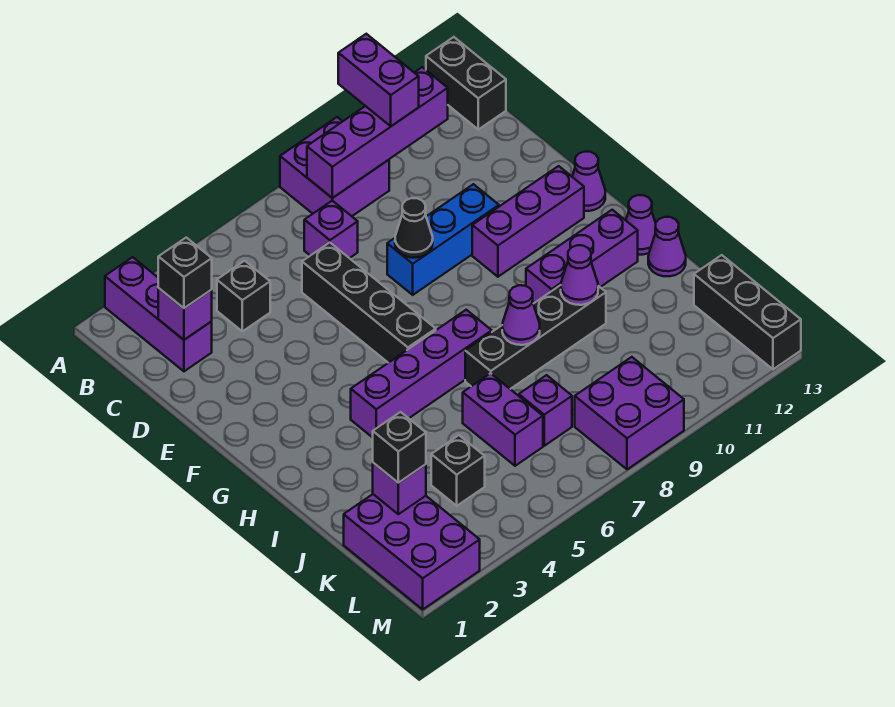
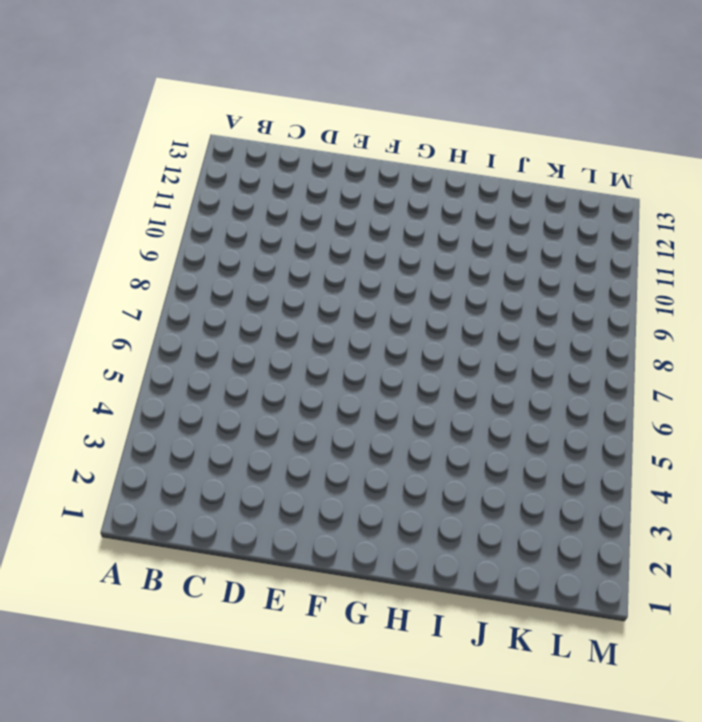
none -> purple brick A2:C2 level 1
none -> purple brick A8:B9 level 1
none -> black brick A13:B13 level 1

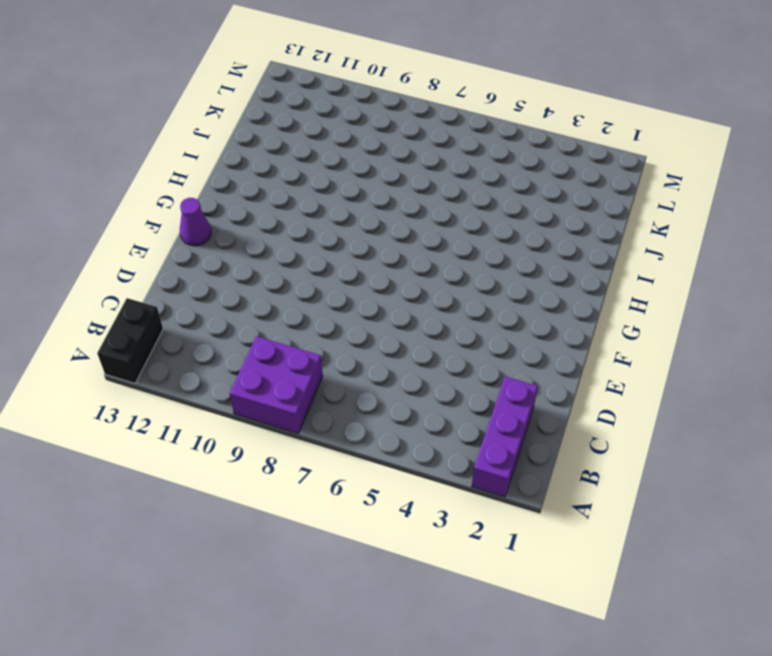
none -> black brick C4 level 1
none -> purple brick C7 level 1
none -> black brick D6:G6 level 1

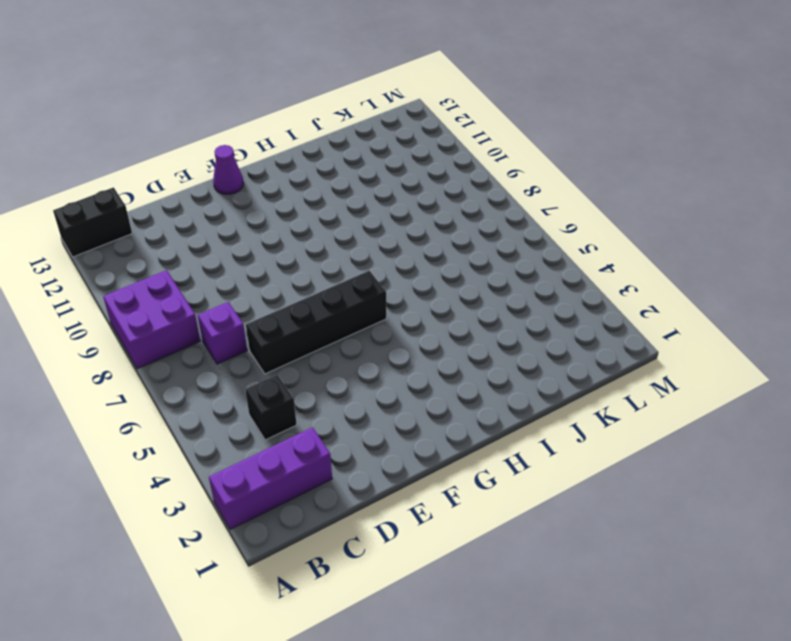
none -> blue brick E8:E10 level 1
none -> purple brick F10:F12 level 1
none -> purple brick H4:H7 level 1

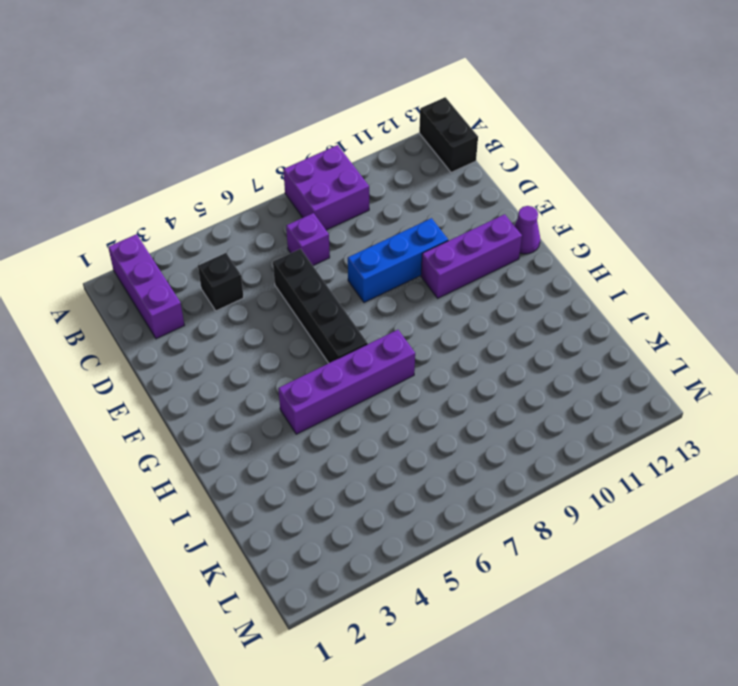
none -> purple brick H10:H12 level 1
none -> purple cone H13 level 1
none -> black brick I7:I10 level 1

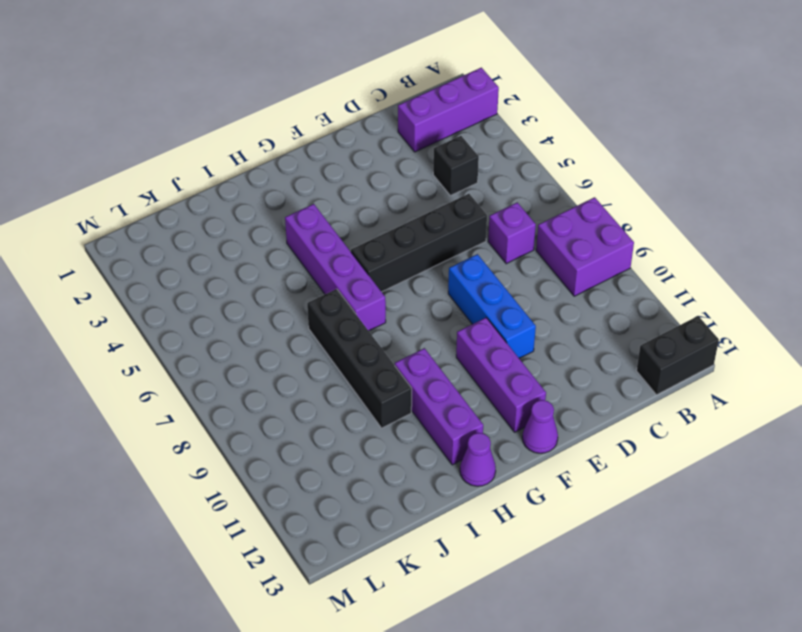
none -> purple cone I13 level 1
none -> purple brick J6:K6 level 1
none -> purple brick K1:M2 level 1

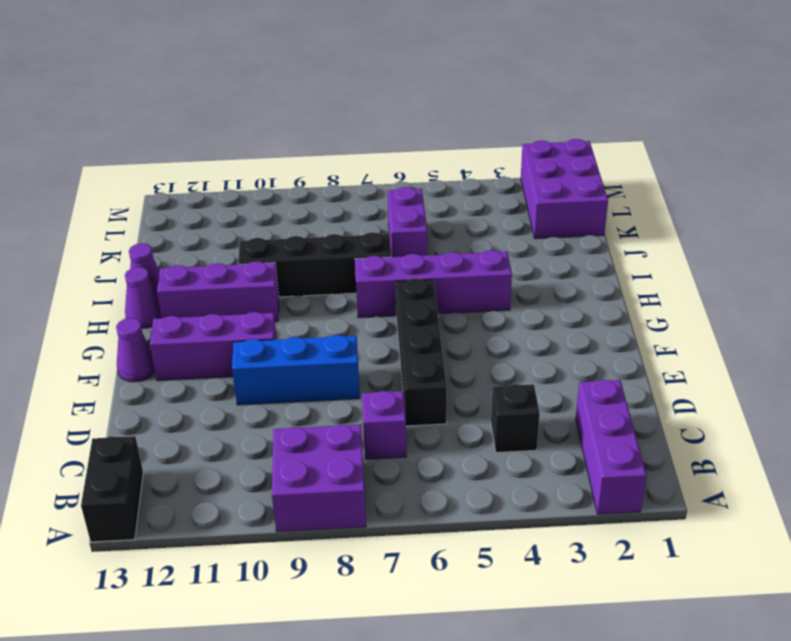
none -> black brick K4 level 1
none -> purple brick K7 level 1
none -> black brick K13:M13 level 1

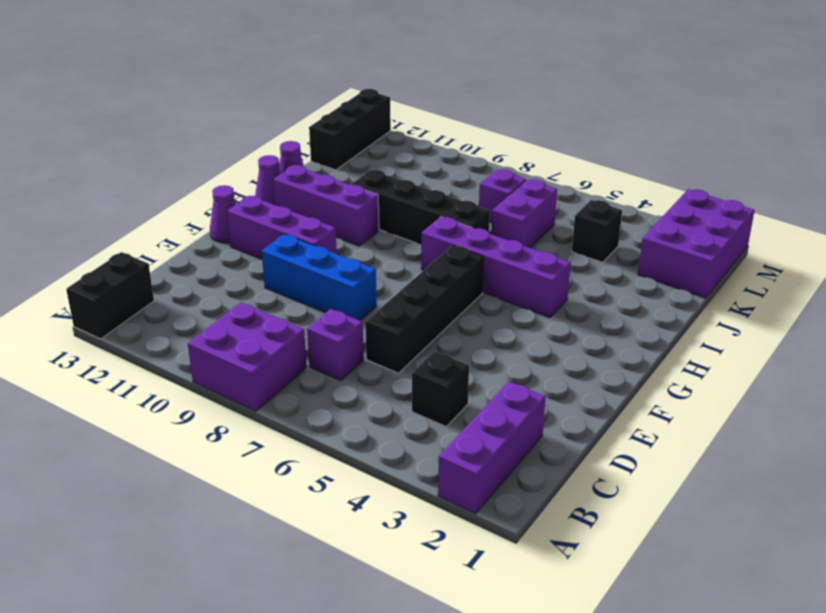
none -> purple brick L8:M9 level 1
none -> purple brick B8:B11 level 2
none -> purple brick C2 level 2

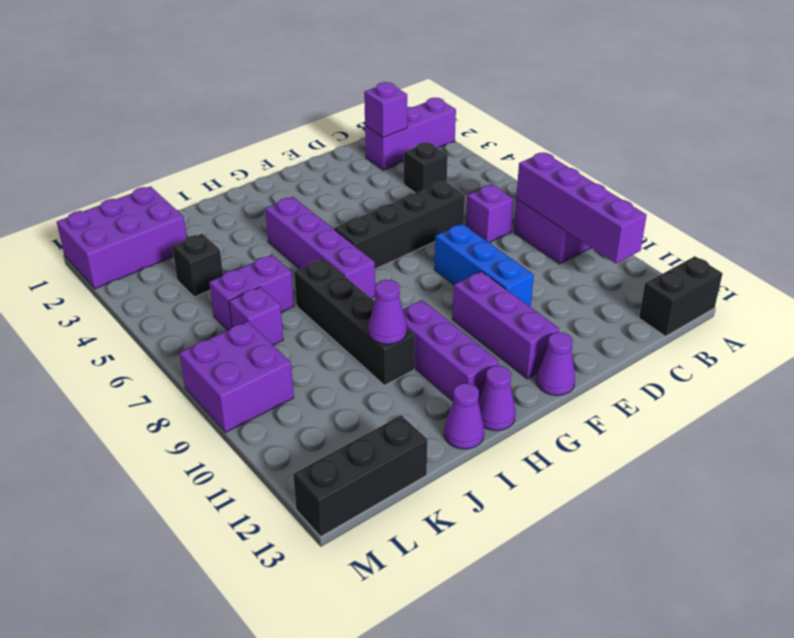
none -> black cone E8 level 2
none -> purple cone I8 level 2
none -> purple brick K2 level 2

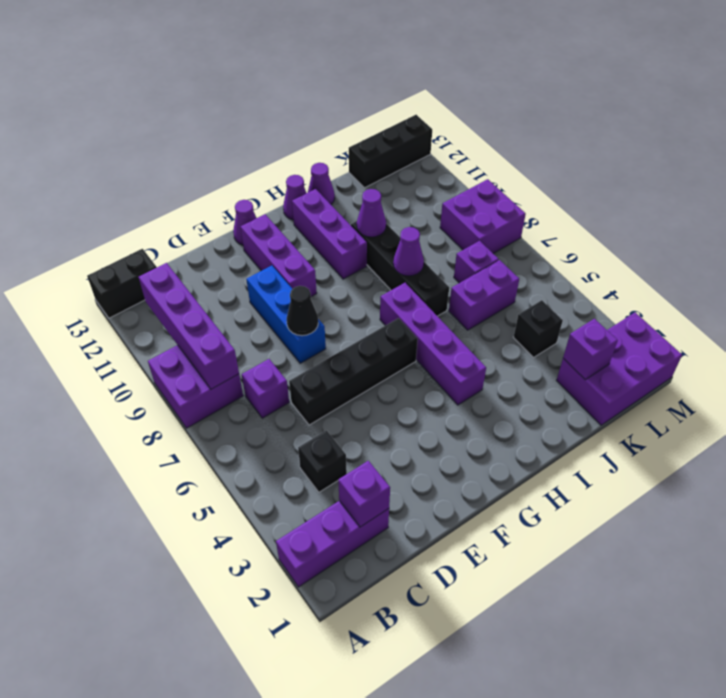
none -> purple brick A10:B10 level 3
none -> black brick C2 level 3
none -> black brick K2 level 3

